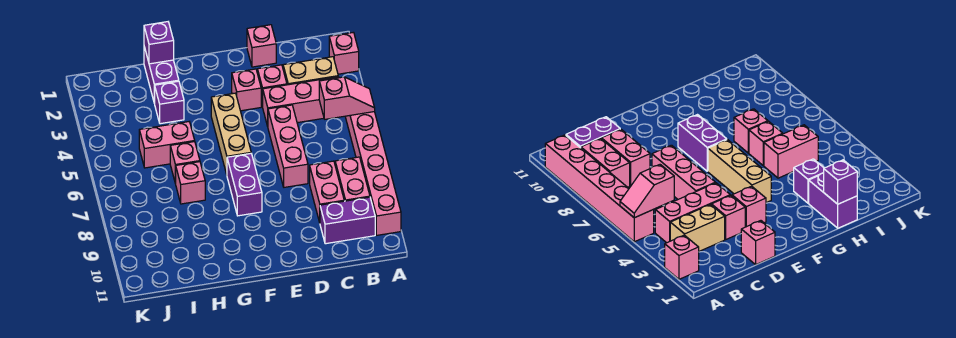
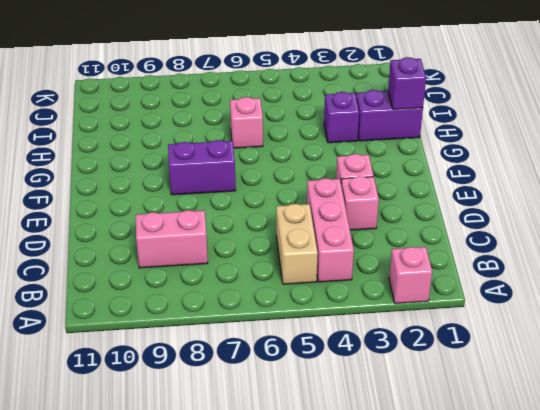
tan brick B5:C5 level 1 -> tan brick B3:C3 level 1
none -> pink brick A5:A10 level 1
none -> pink brick B8:B9 level 1
none -> purple brick B10:C10 level 1

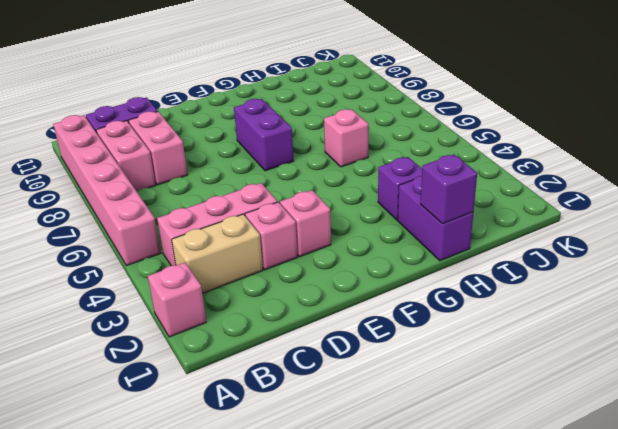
none -> pink brick D1 level 1
none -> pink brick D5:D7 level 1
none -> tan brick F4:F6 level 1

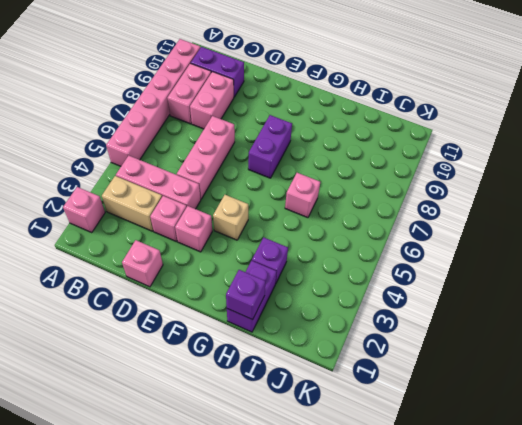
tan brick F4 level 1 -> tan brick F4:F6 level 1
none -> pink brick H5:I5 level 1
none -> pink brick H7 level 1
none -> pink slope A5:B5 level 2 top B

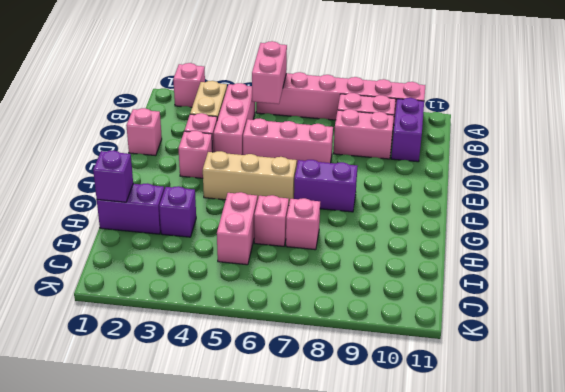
pink brick A5:B5 level 2 -> pink slope A5:B5 level 2 top B

